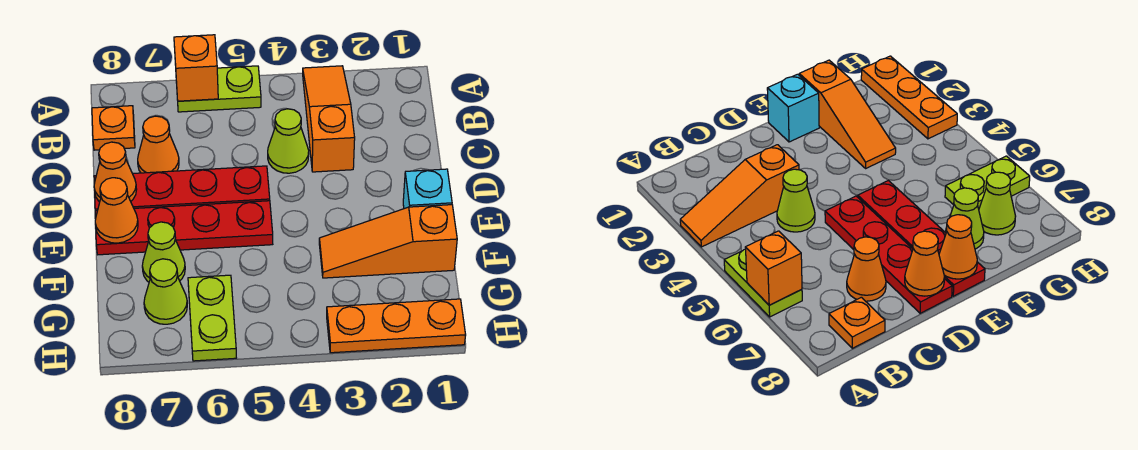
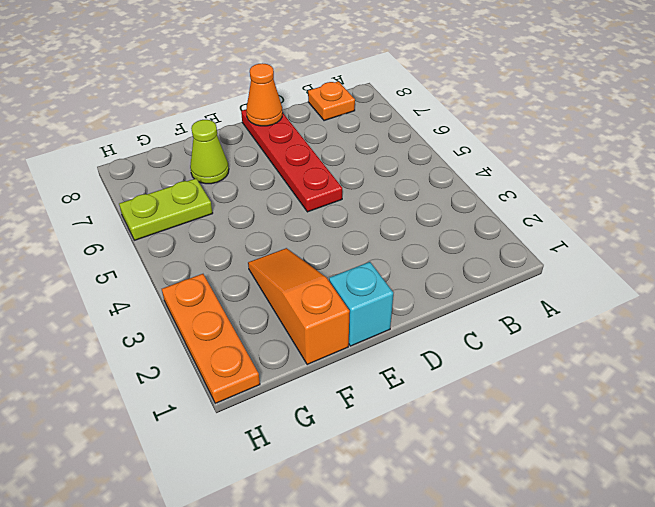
none -> orange slope A3:C3 level 1 top C
none -> lime plate A5:A6 level 1
none -> lime cone C4 level 1

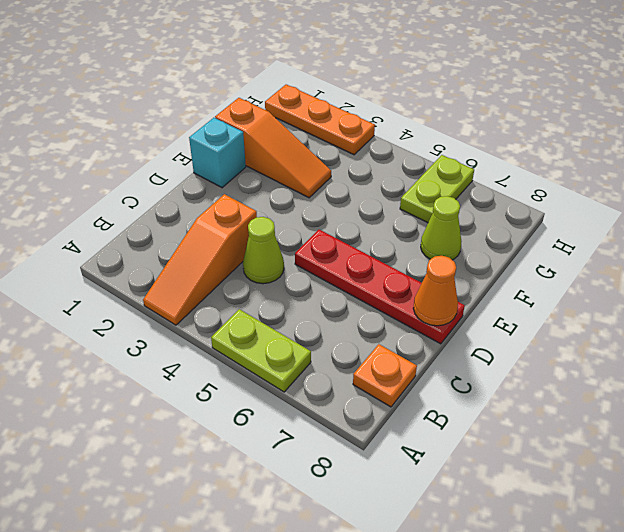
none -> orange cone C7 level 1
none -> red plate E5:E8 level 1
none -> lime cone G7 level 1

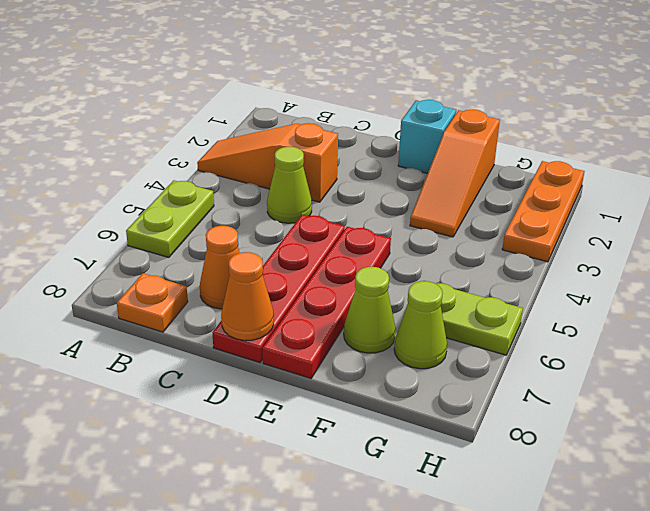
none -> orange brick A6 level 2
none -> orange cone E8 level 2

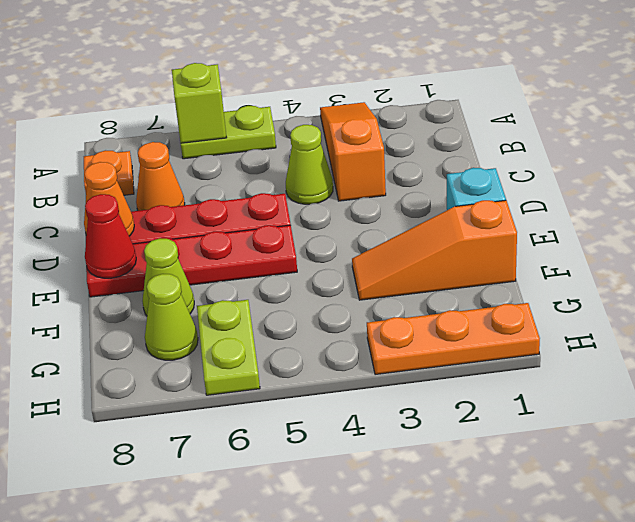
lime brick A6 level 2 -> orange brick A6 level 2
red cone E8 level 2 -> orange cone E8 level 2

